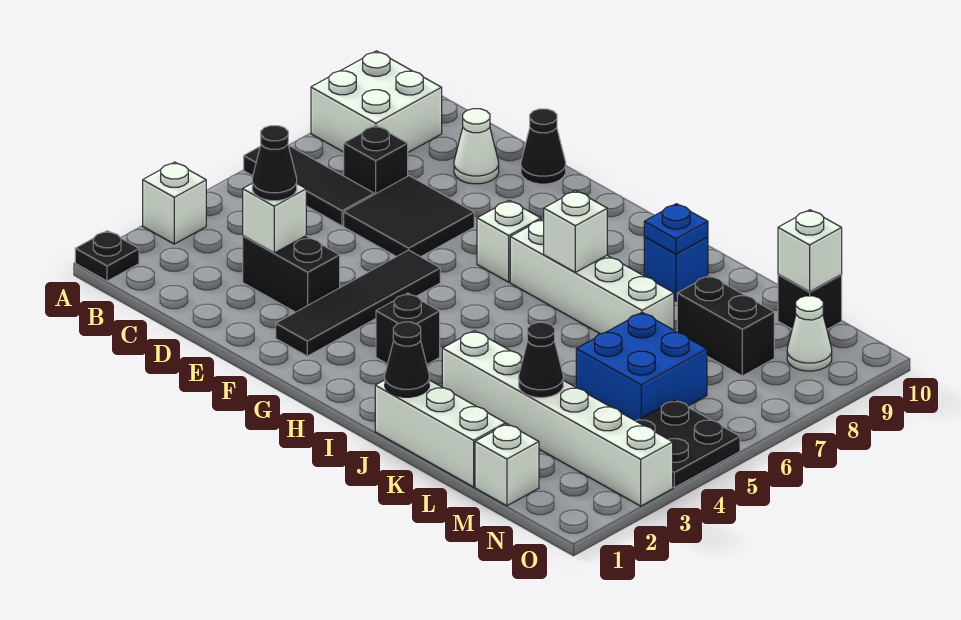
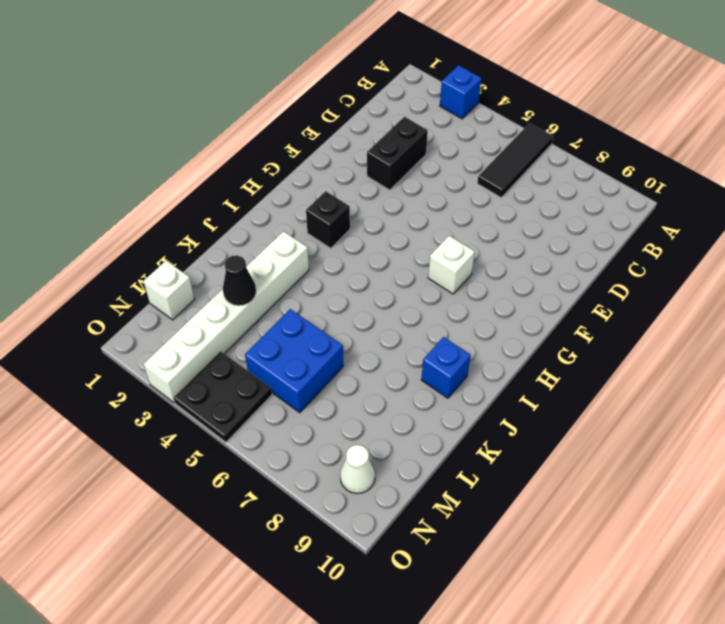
blue brick A3 level 1 -> white brick A3 level 1
none -> black plate A1 level 1
none -> white brick A8:B9 level 1
none -> black brick C7 level 1

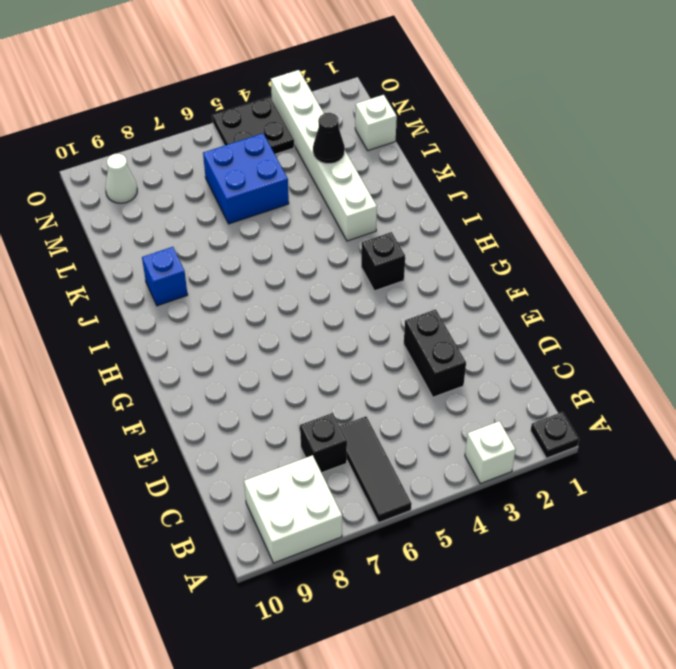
none -> black tile D6:E7 level 1
none -> white cone D9 level 1
none -> black cone E10 level 1

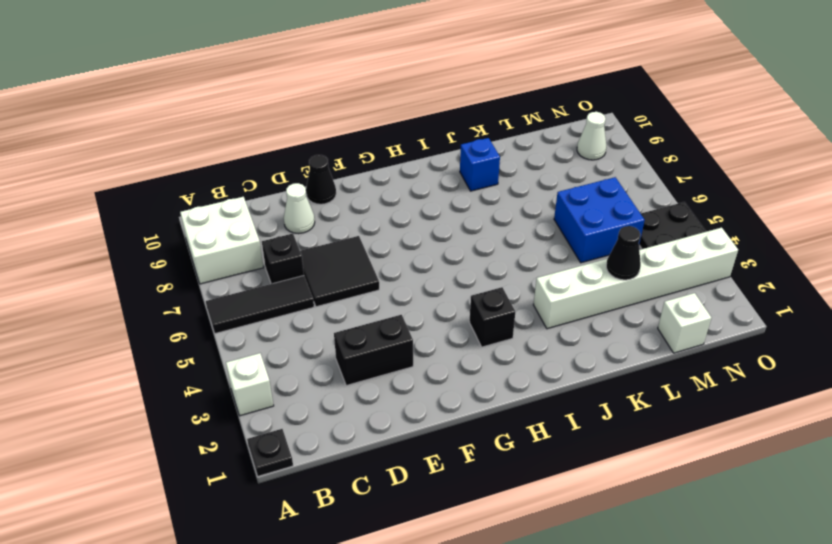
none -> black tile F2:F5 level 1
none -> white brick G7 level 1
none -> white brick H7:K7 level 1

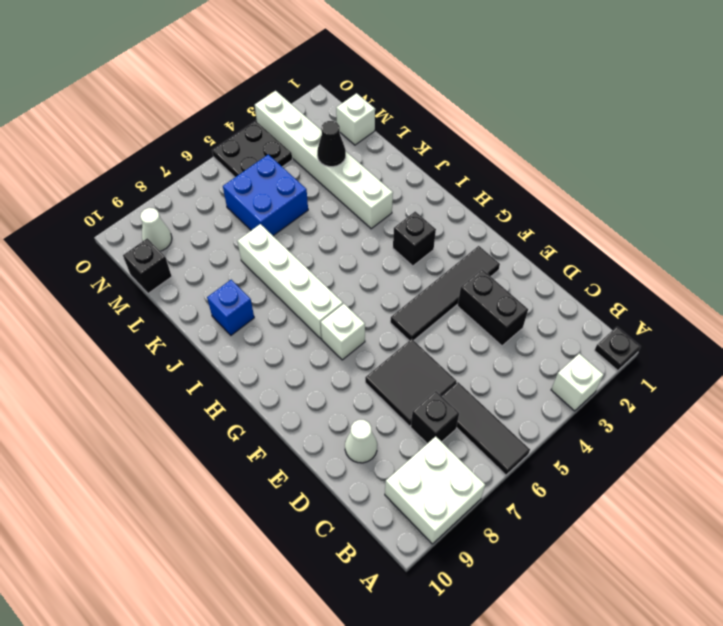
none -> black cone E10 level 1
none -> white brick J1:L1 level 1
none -> black brick L8:M8 level 1

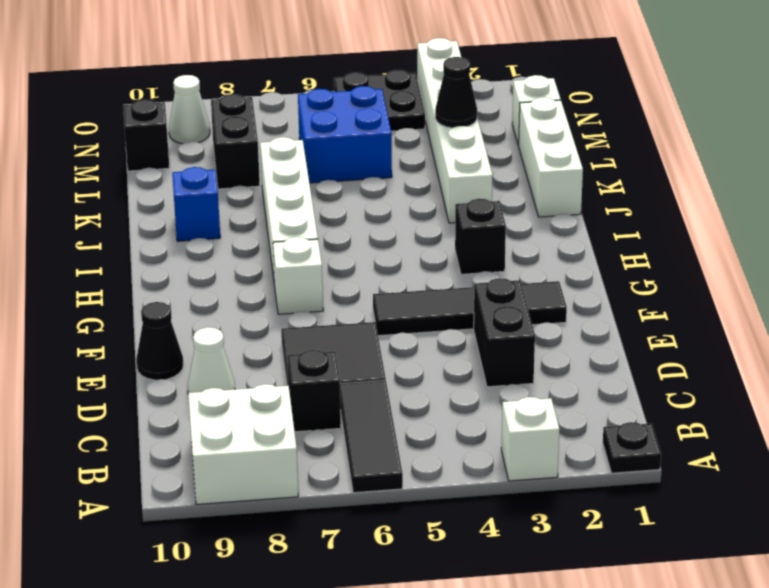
none -> white brick D3 level 2
none -> white brick I7 level 2
none -> black cone J1 level 2

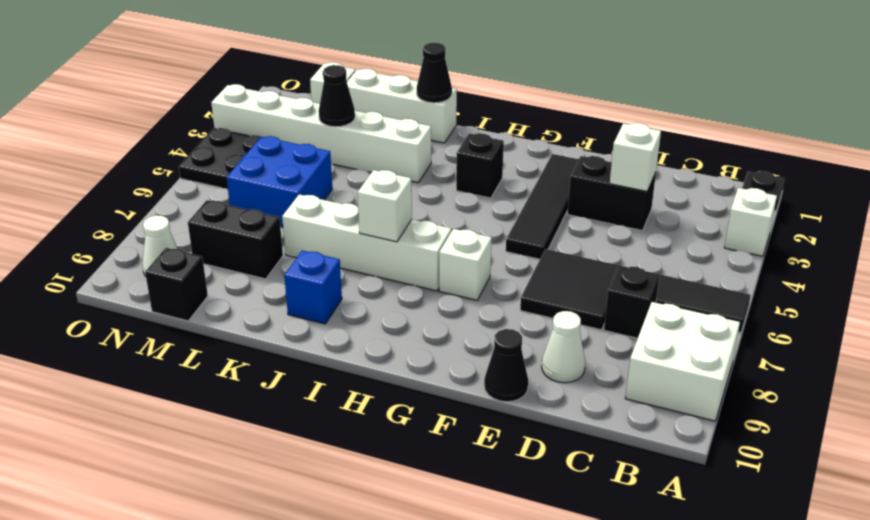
none -> blue plate J9 level 2
none -> white brick M10 level 2
none -> black cone D3 level 3

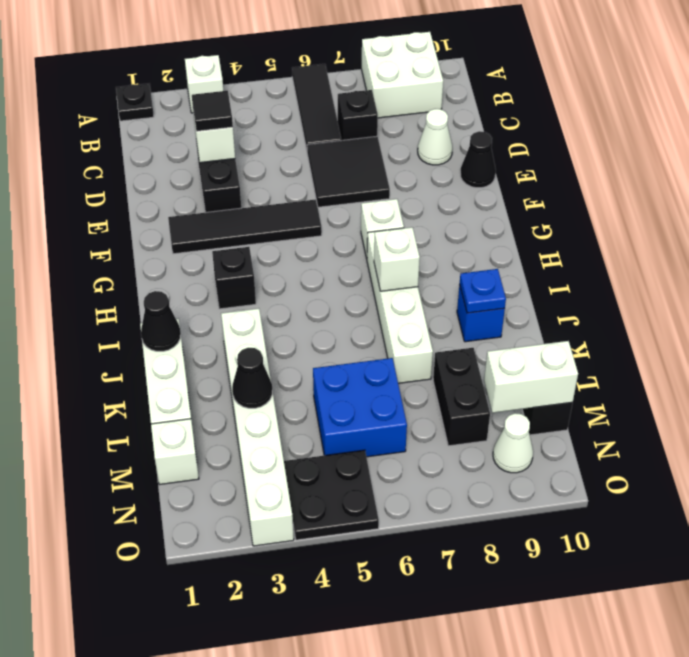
black tile D3 level 3 -> black cone D3 level 3
white brick M9:M10 level 2 -> white brick M10 level 2

